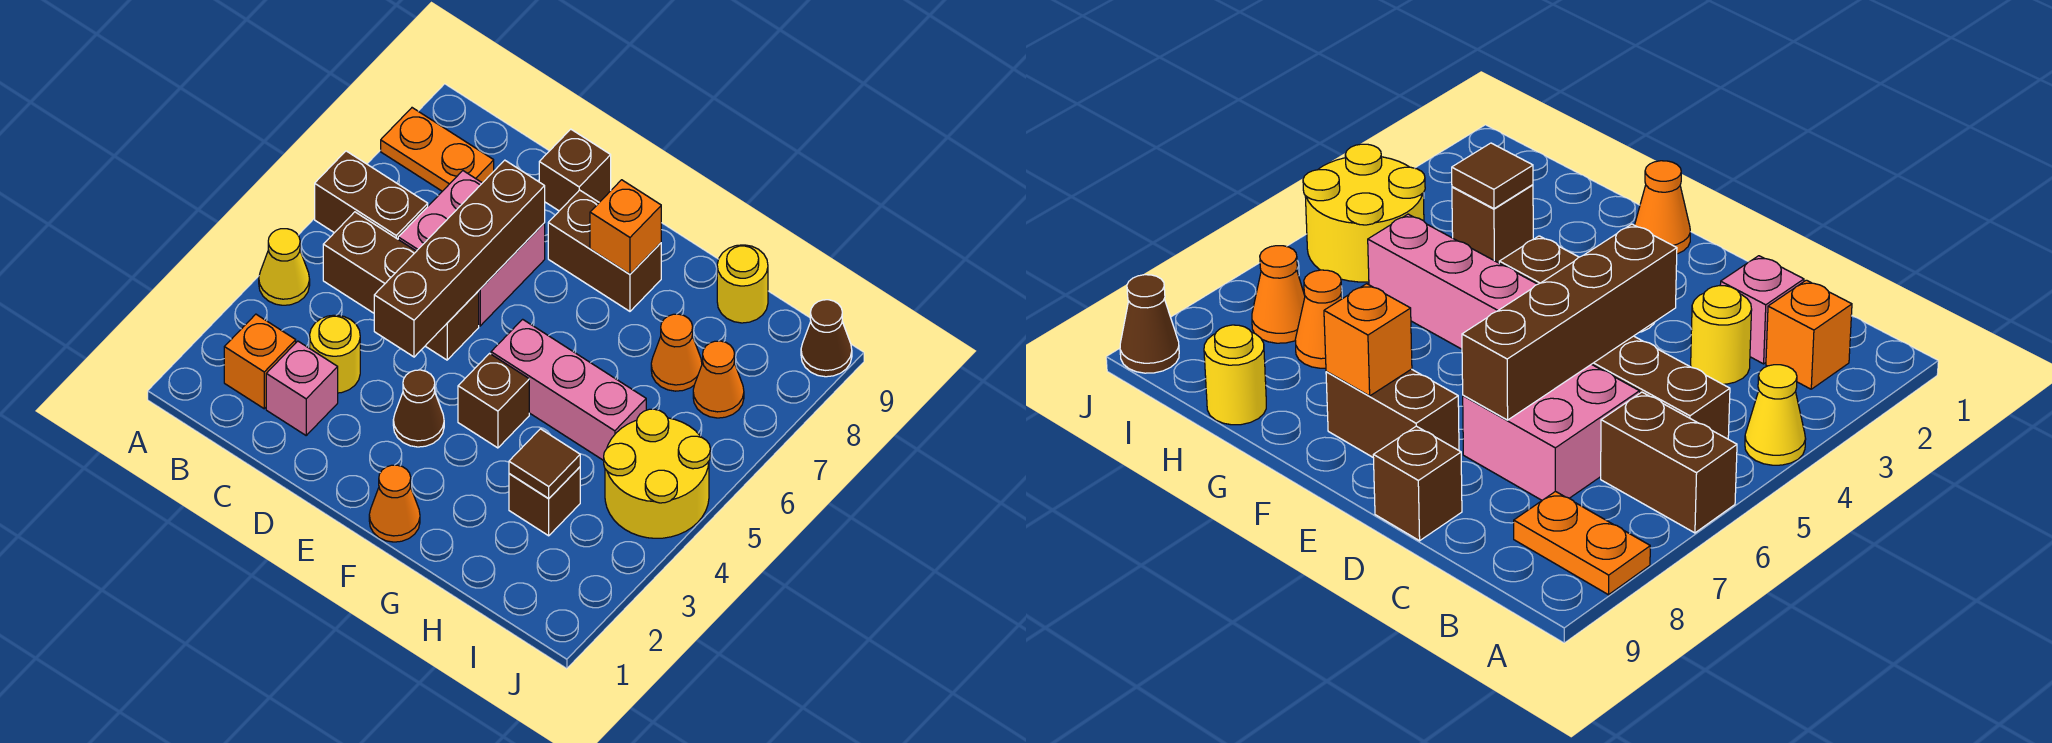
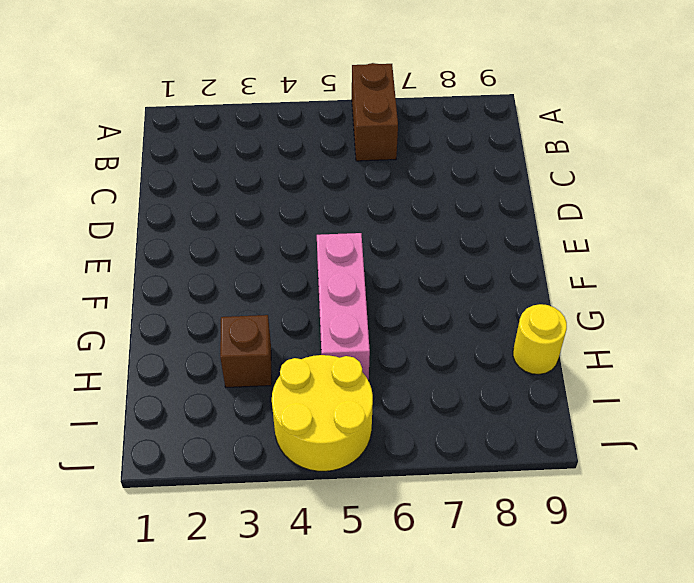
none -> yellow cone A4 level 1
none -> orange plate A8:B8 level 1
none -> orange brick B2 level 1

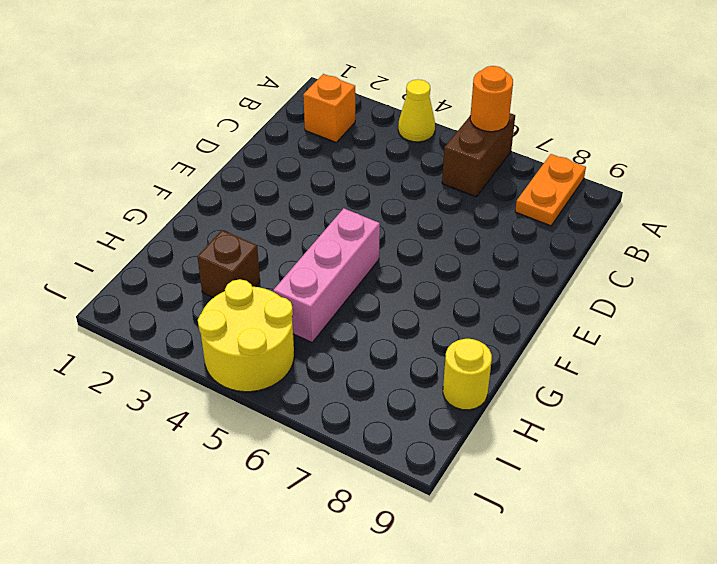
orange round brick A6 level 2 -> none
none -> brown brick B5:D5 level 1
none -> pink brick C2 level 1
none -> yellow round brick C3 level 1

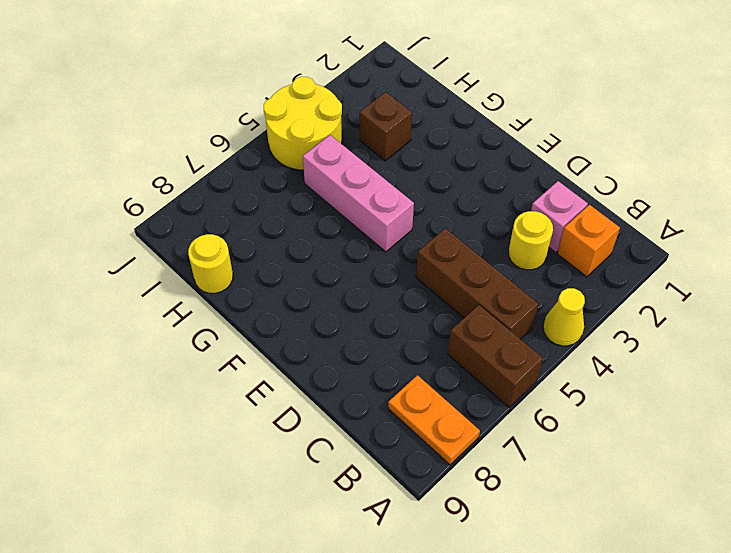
none -> pink brick C6:D7 level 1
none -> brown brick D9 level 1
none -> brown cone E3 level 1

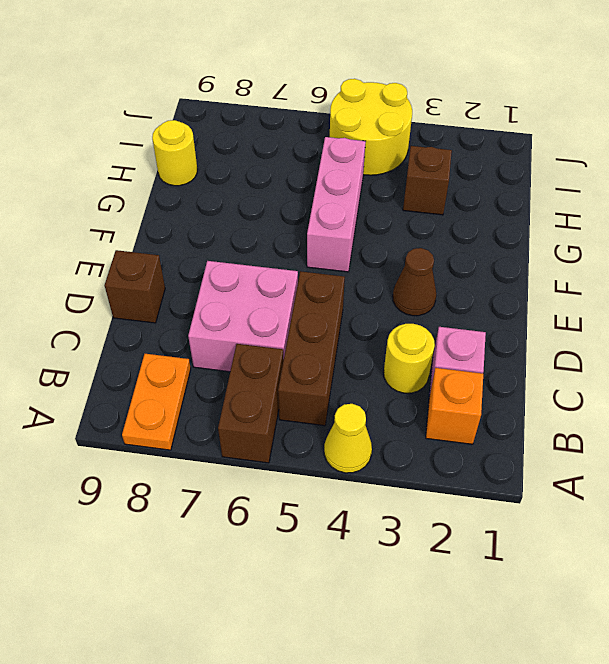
none -> brown brick E8:F8 level 1
none -> orange cone F1 level 1
none -> brown brick F4 level 1

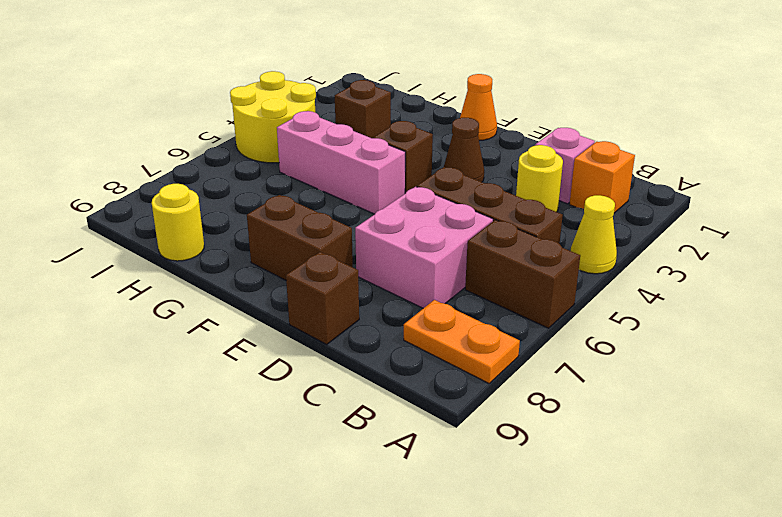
none -> orange cone H7 level 1
none -> orange cone I7 level 1
none -> brown cone J9 level 1

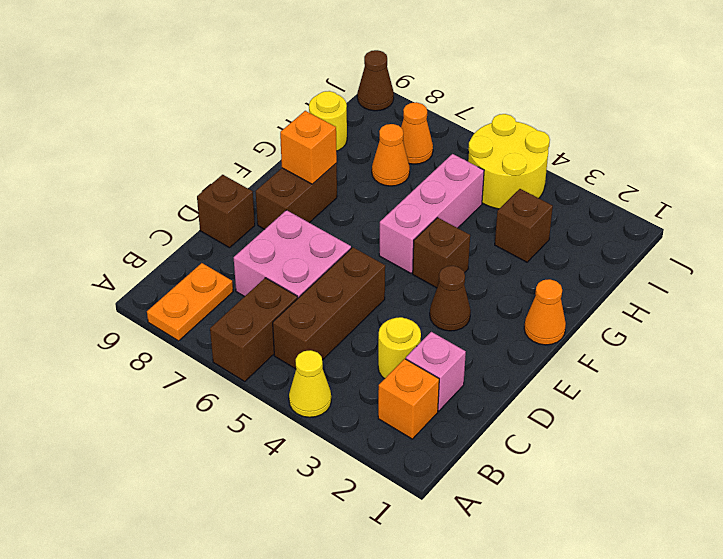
none -> brown brick D4:D7 level 2
none -> brown tile H3 level 2

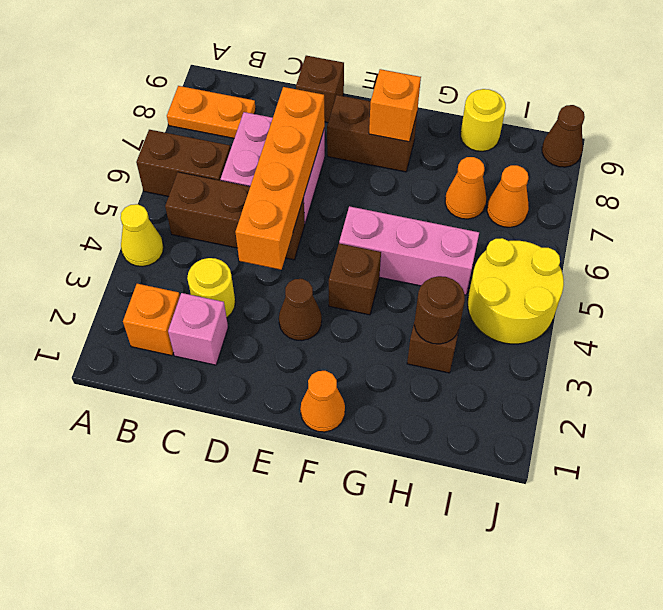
orange brick D4:D7 level 2 -> brown brick D4:D7 level 2
brown round brick H3 level 2 -> brown tile H3 level 2

